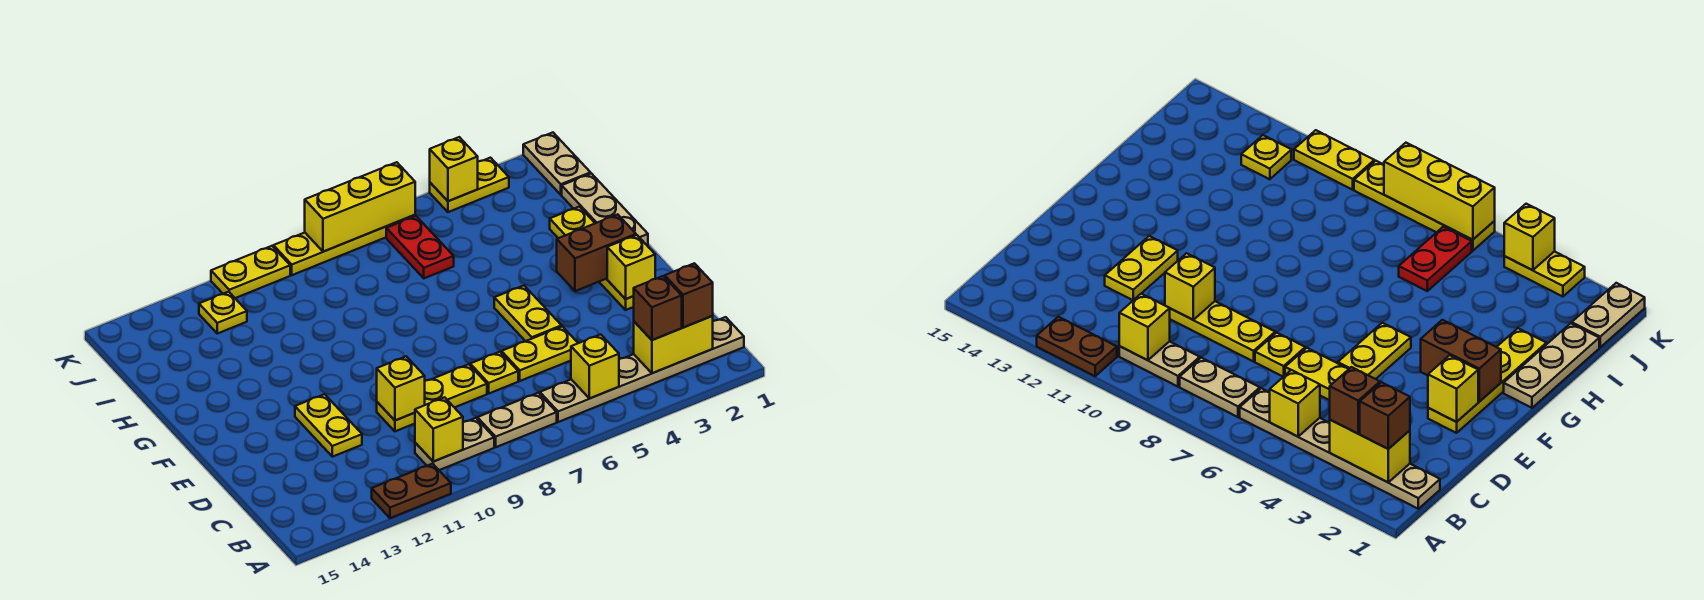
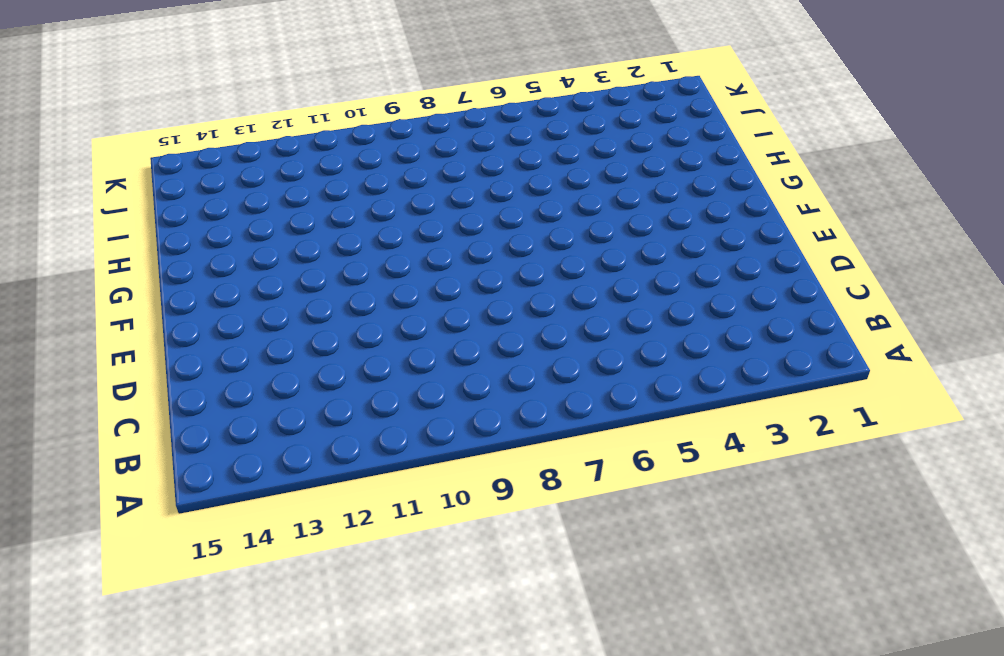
none -> brown plate A11:A12 level 1
none -> tan plate B1:B6 level 1
none -> tan plate B7:B8 level 1

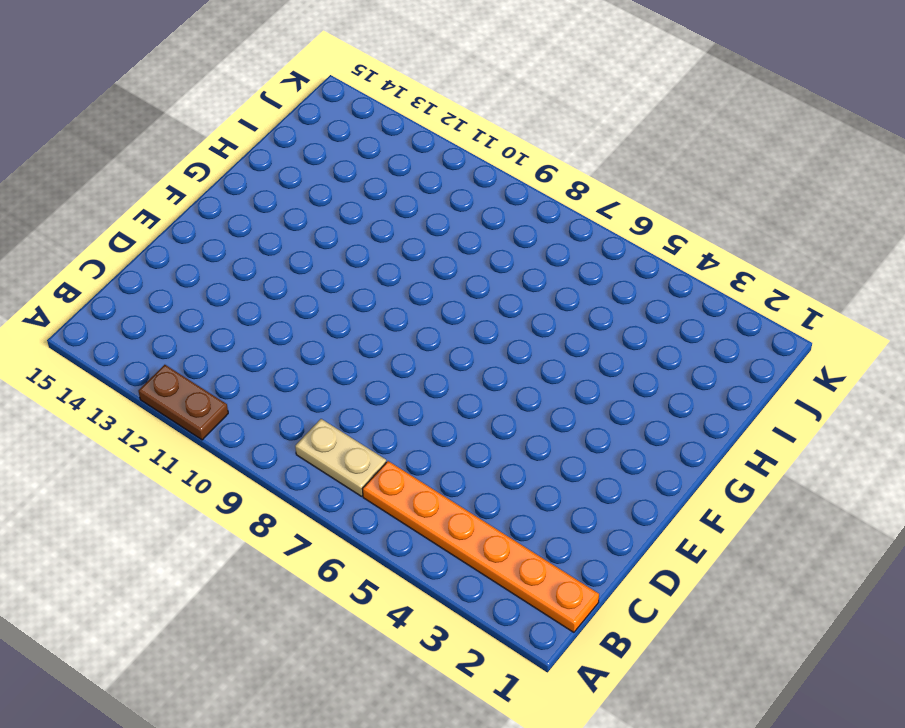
orange plate B1:B6 level 1 -> tan plate B1:B6 level 1
none -> tan plate B9:B10 level 1
none -> yellow plate D5:D6 level 1
none -> yellow plate D7 level 1

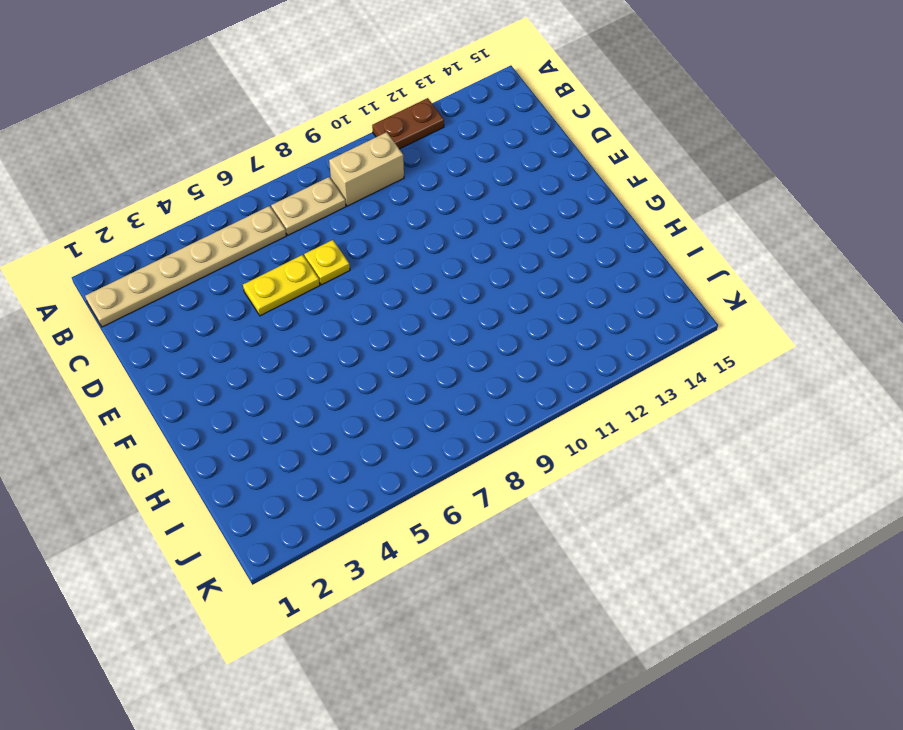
tan brick B9:B10 level 1 -> tan plate B9:B10 level 1
none -> yellow plate D8:D10 level 1
none -> yellow plate D12:E12 level 1
none -> yellow plate E2:H2 level 1

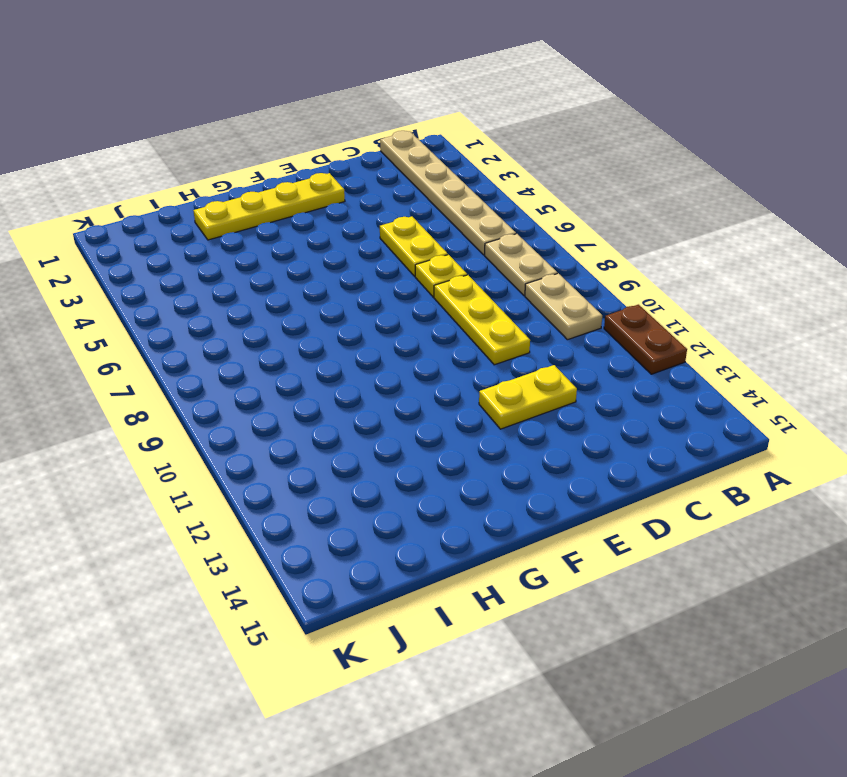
none -> yellow plate E5:F5 level 1
none -> tan plate G1:I1 level 1
none -> red plate I6:J6 level 1

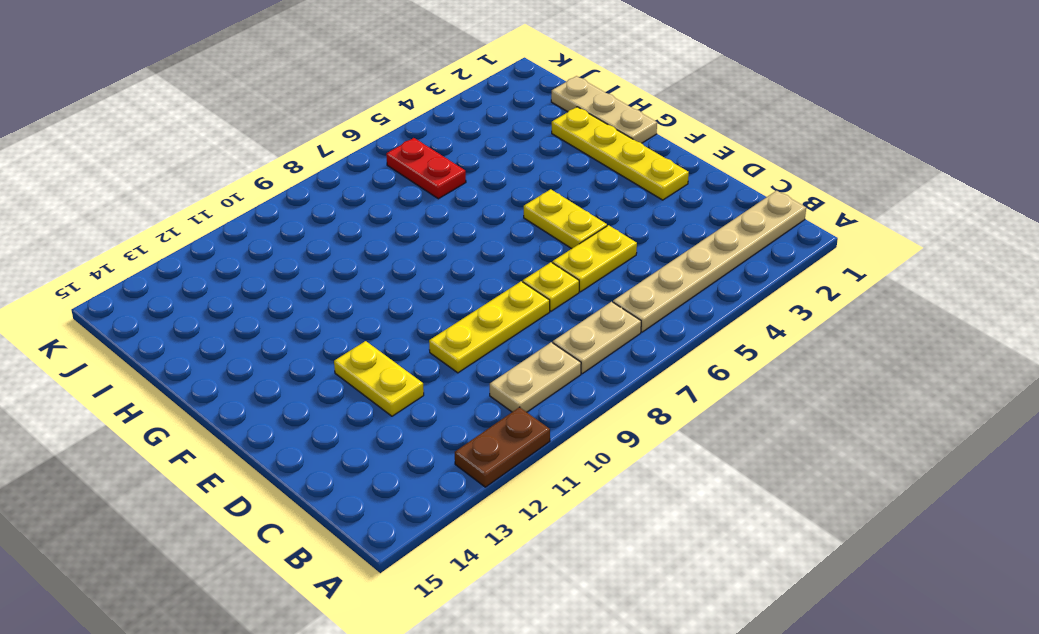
none -> tan plate J1:K1 level 1
none -> yellow plate J12 level 1
none -> yellow plate K3:K4 level 1

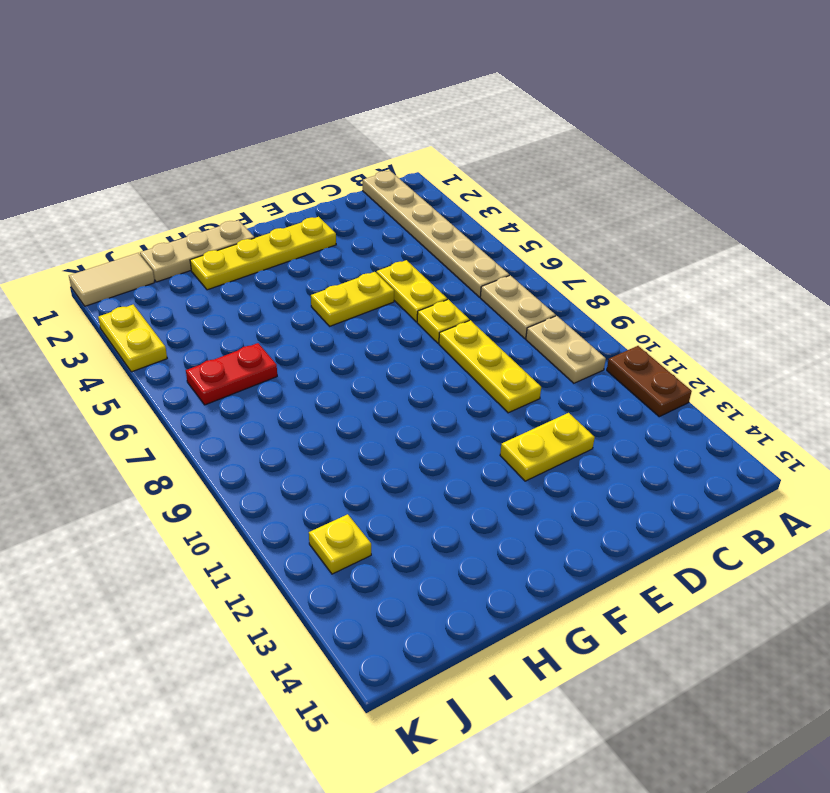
tan tile J1:K1 level 1 -> tan plate J1:K1 level 1
none -> yellow plate K6:K9 level 1
none -> yellow plate K10:K11 level 1
none -> yellow brick B2:B3 level 2

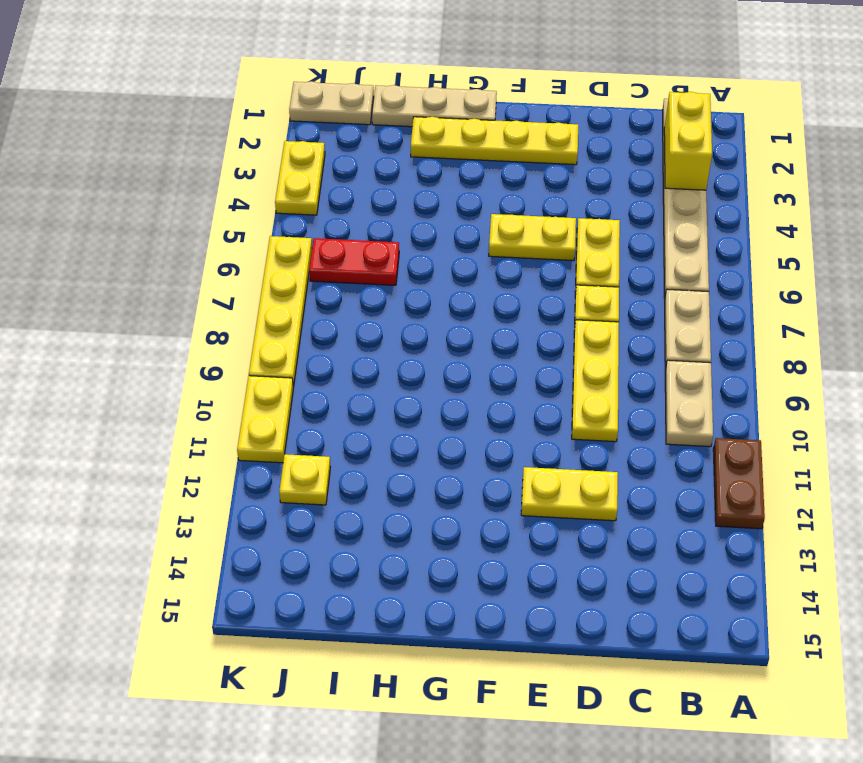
none -> yellow brick B5 level 2
none -> yellow brick B10 level 2
none -> yellow brick D10 level 2

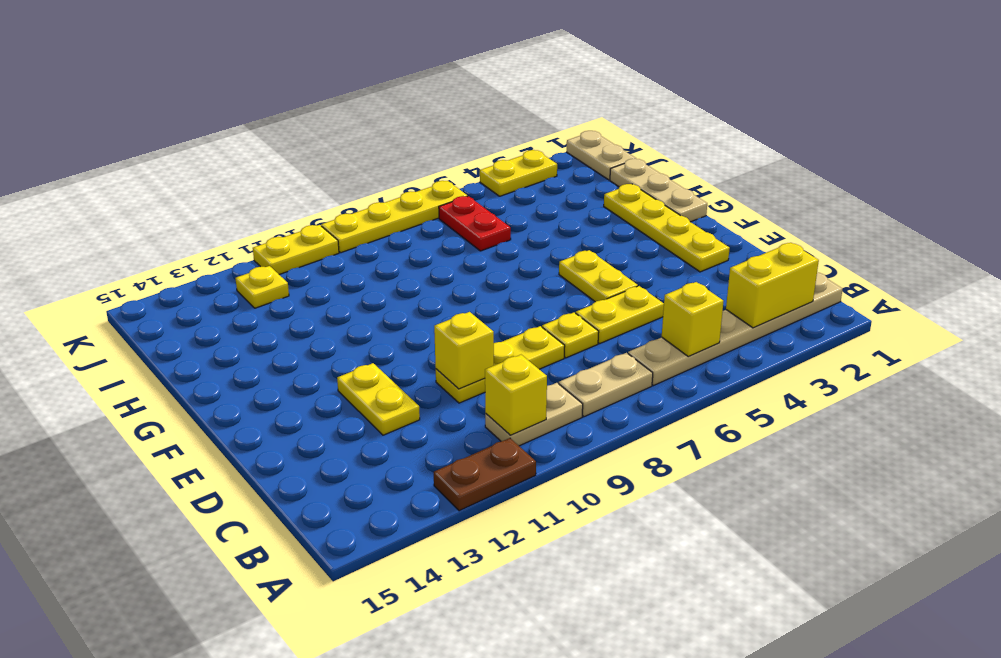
none -> yellow brick E2 level 2
none -> brown brick F2:F3 level 2
none -> yellow brick K4 level 2

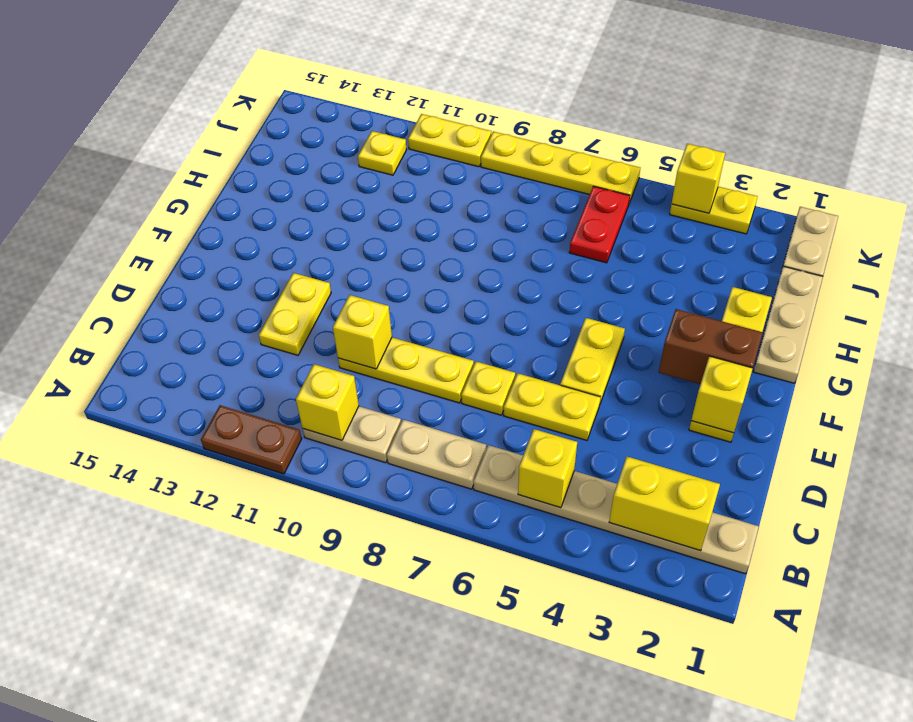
none -> yellow brick K6:K8 level 2
none -> brown brick B2 level 3
none -> brown brick B3 level 3

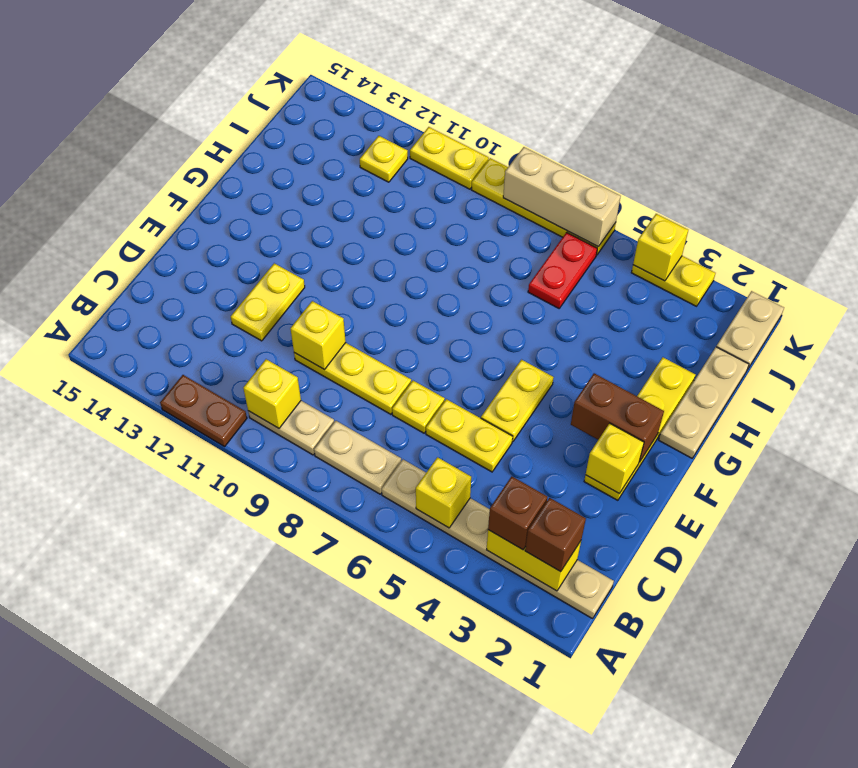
tan brick K6:K8 level 2 -> yellow brick K6:K8 level 2

